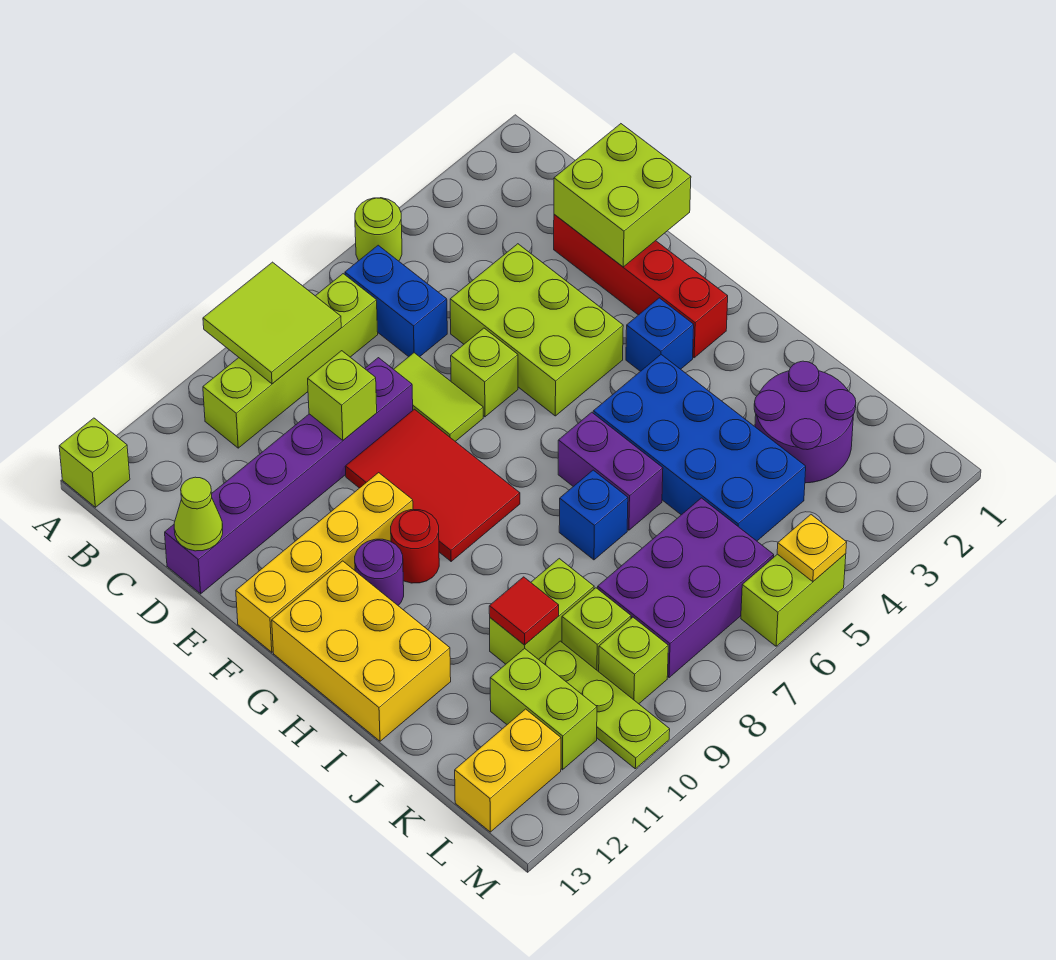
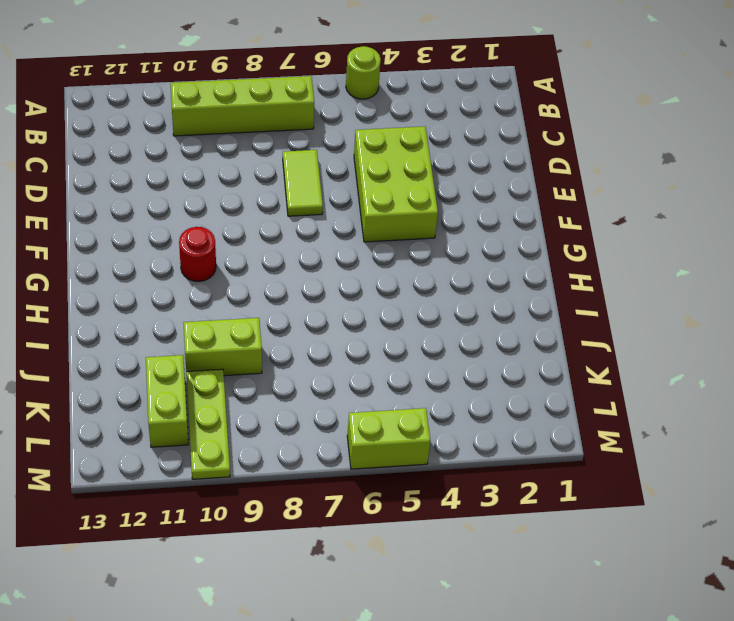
none -> lime brick A13 level 1
none -> blue brick B6:C6 level 1
none -> red brick D2:G2 level 1
none -> purple brick D8:D13 level 1

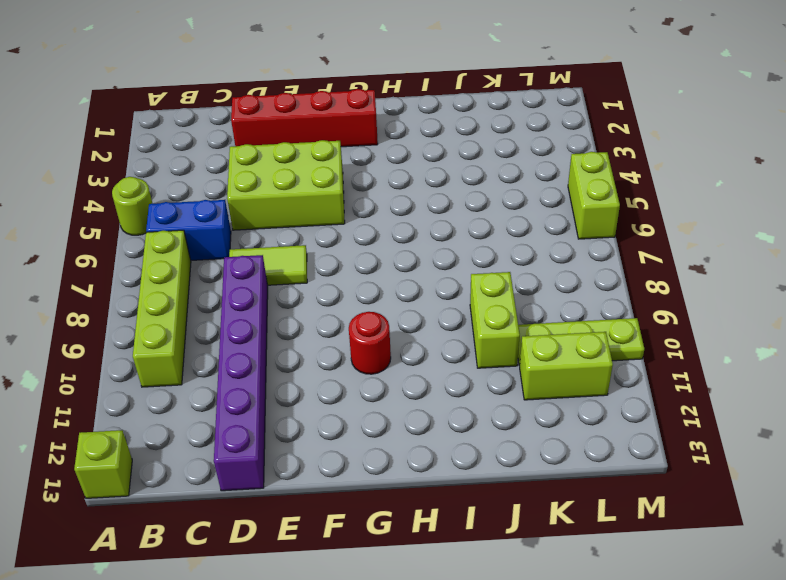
none -> lime brick E6 level 1
none -> red tile E8:G9 level 1
none -> yellow brick F10:F13 level 1
none -> blue brick G3 level 1

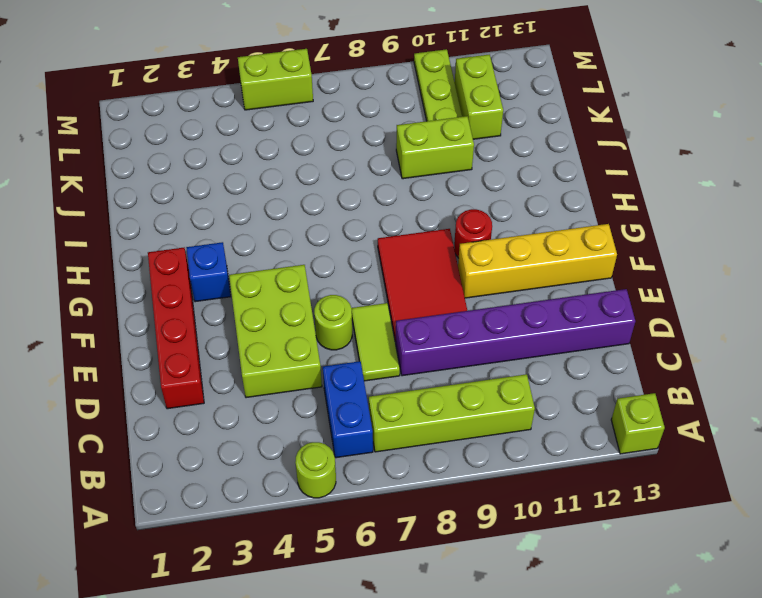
lime round brick E6 level 1 -> lime brick E6 level 1
none -> purple round brick G11 level 1
none -> yellow brick G12:I13 level 1
none -> blue brick H4:K5 level 1
none -> purple brick H6:I6 level 1

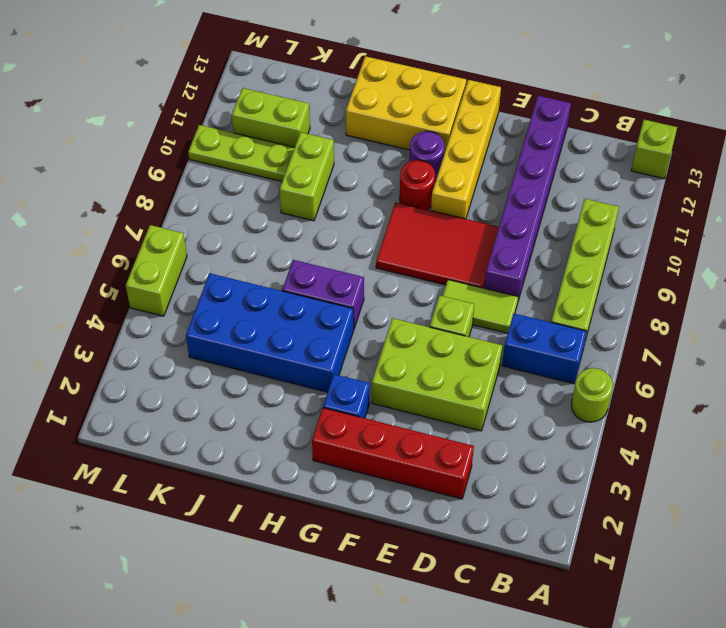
none -> blue brick I7 level 1
none -> purple round brick J2:K3 level 1
none -> purple brick K6:L8 level 1
none -> lime brick K9 level 1

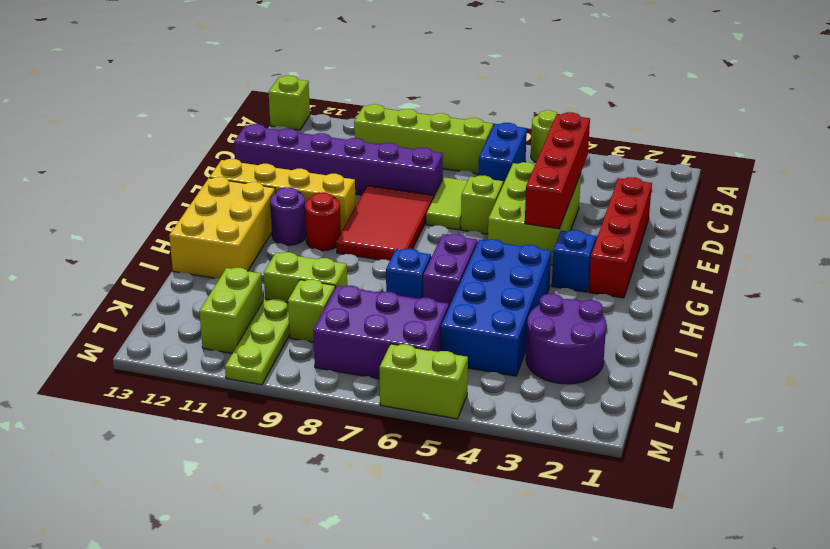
red brick C4:F4 level 2 -> none
none -> lime brick L9 level 1
none -> yellow brick L12:L13 level 1
none -> lime tile A8:B9 level 2
none -> lime brick D1:E2 level 2

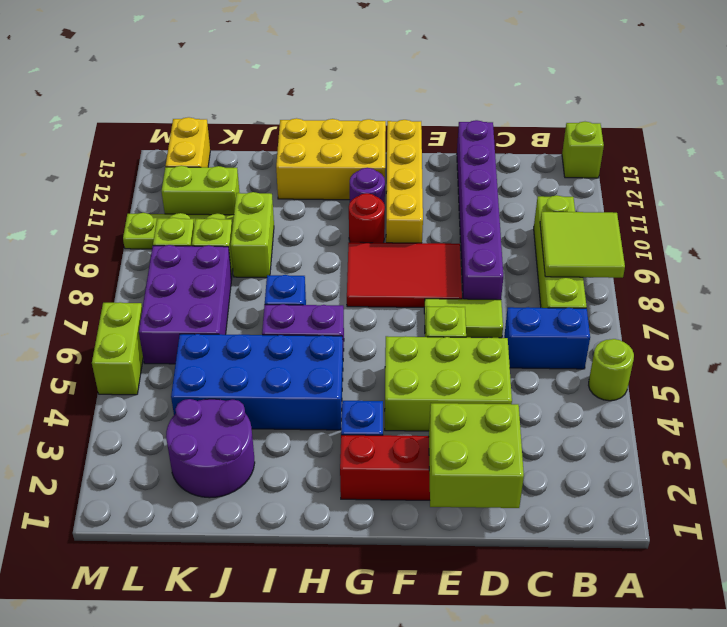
none -> lime brick D9 level 2
none -> lime cone D13 level 2
none -> red tile J10 level 2
none -> yellow plate M5 level 2

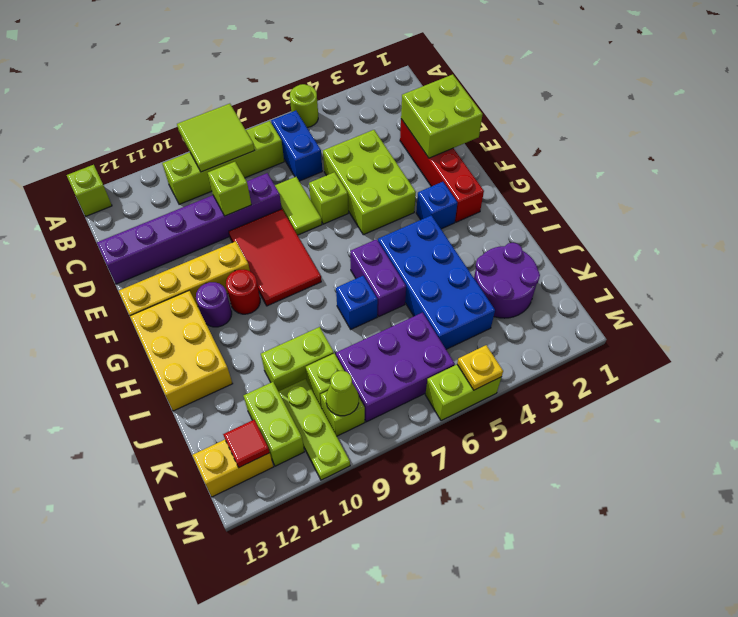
lime cone L9 level 2 -> lime cone D13 level 2
red tile L12 level 2 -> red tile J10 level 2

